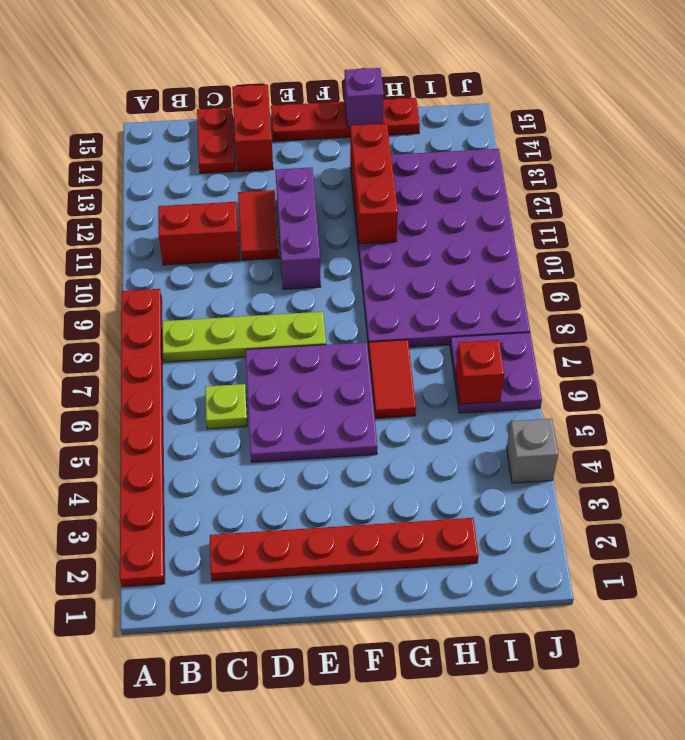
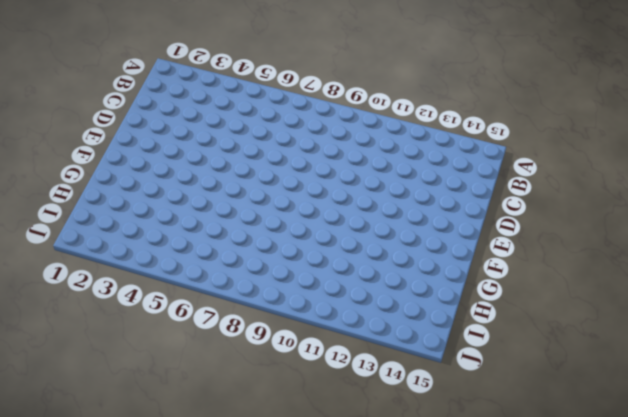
none -> red plate A2:A9 level 1
none -> lime plate B8:E8 level 1
none -> red brick B11:C11 level 1

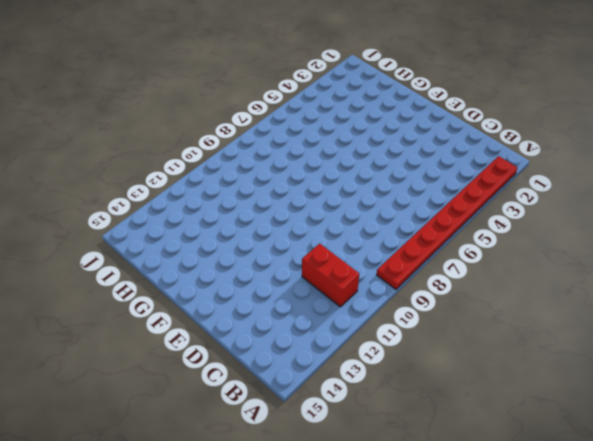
none -> lime plate B8:E8 level 1
none -> red plate C2:H2 level 1
none -> lime plate C6 level 1

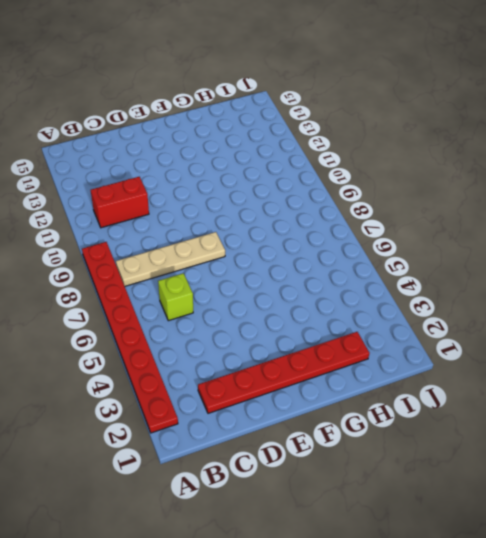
tan plate B8:E8 level 1 -> lime plate B8:E8 level 1
lime brick C6 level 1 -> lime plate C6 level 1
none -> red plate C14:C15 level 1
none -> purple plate D5:F7 level 1
none -> red tile D11:D12 level 1

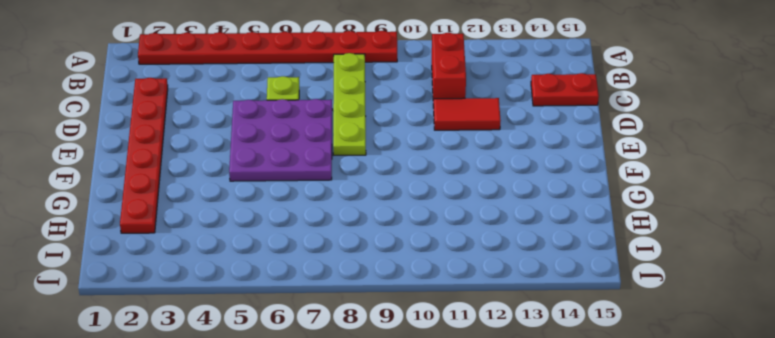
none -> red brick D14:D15 level 1
none -> purple brick E10:E12 level 1
none -> red plate E15:H15 level 1

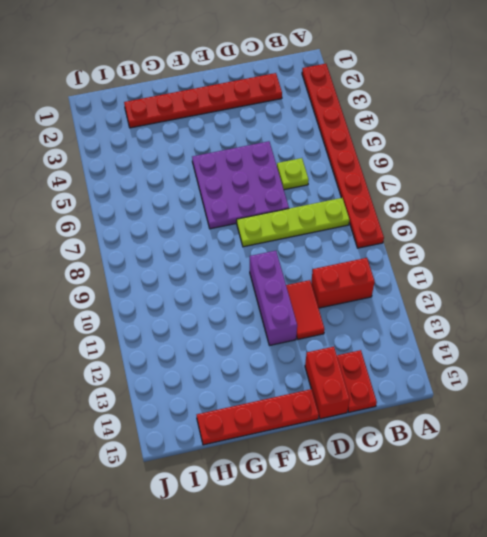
none -> red tile G6:G7 level 1
none -> purple plate G8:J13 level 1
none -> purple plate I6:J7 level 1

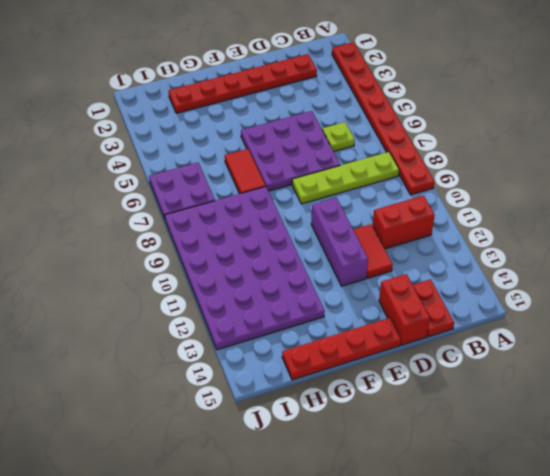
none -> grey brick J4 level 1
none -> red brick G11:G13 level 2
none -> purple brick G15 level 2

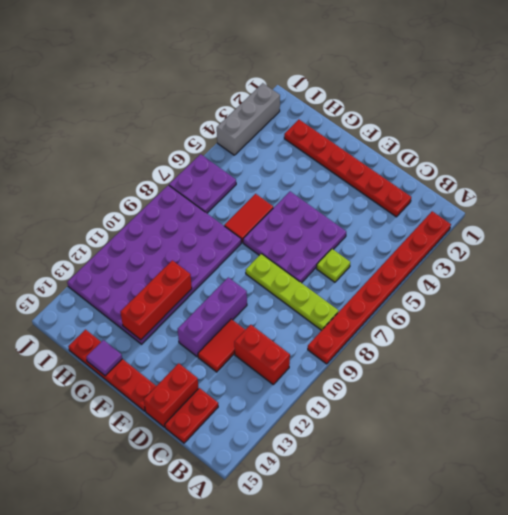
purple tile G15 level 2 -> purple brick G15 level 2
grey brick J2:J4 level 1 -> grey brick J4 level 1
none -> red brick I6 level 2

